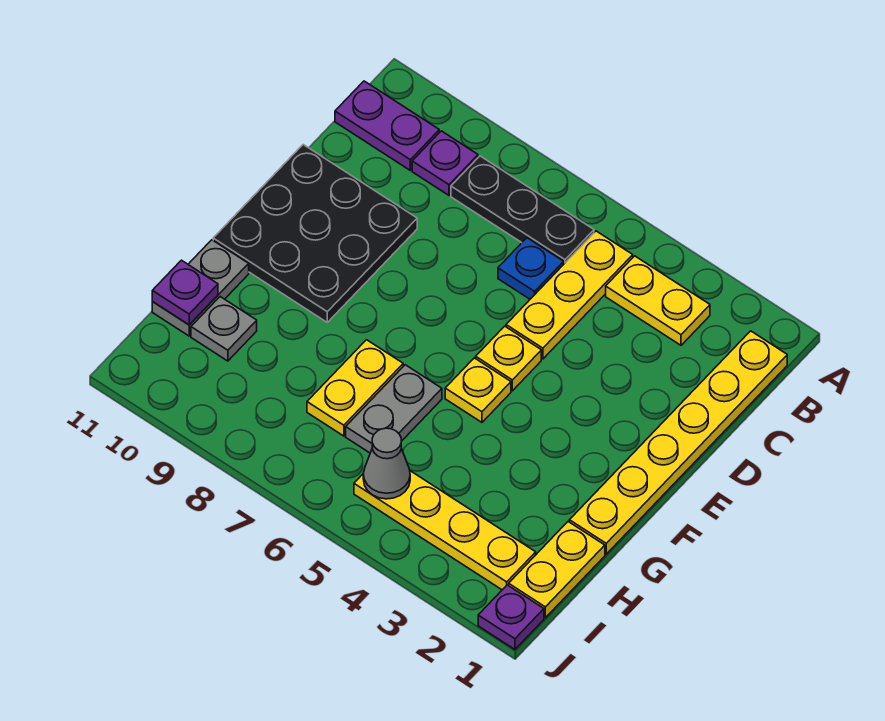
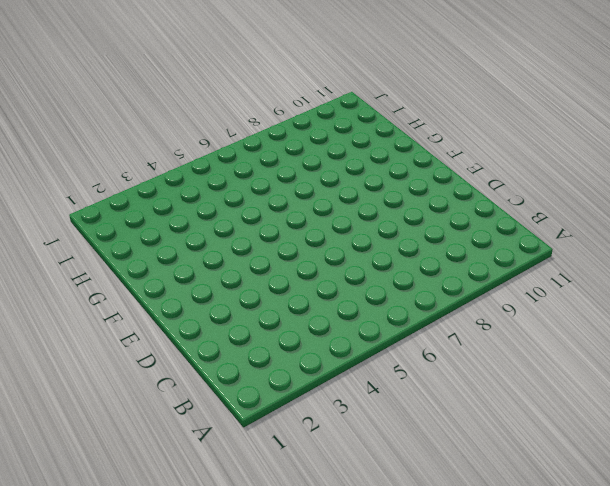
none -> yellow plate B1:G1 level 1
none -> yellow plate B3:B4 level 1
none -> yellow plate B5:D5 level 1

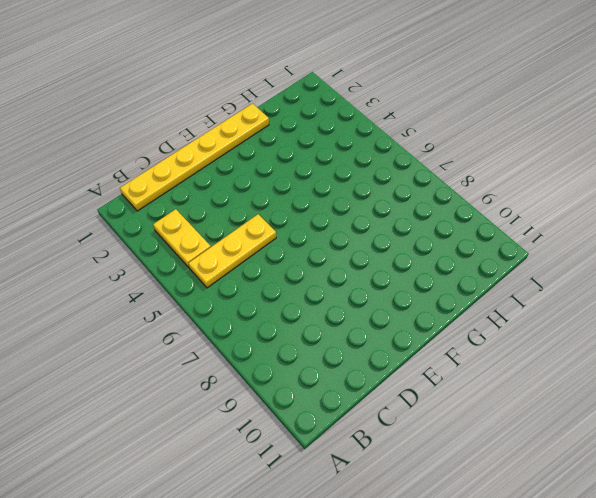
none -> black plate B6:B8 level 1
none -> purple plate B9 level 1
none -> purple plate B10:B11 level 1

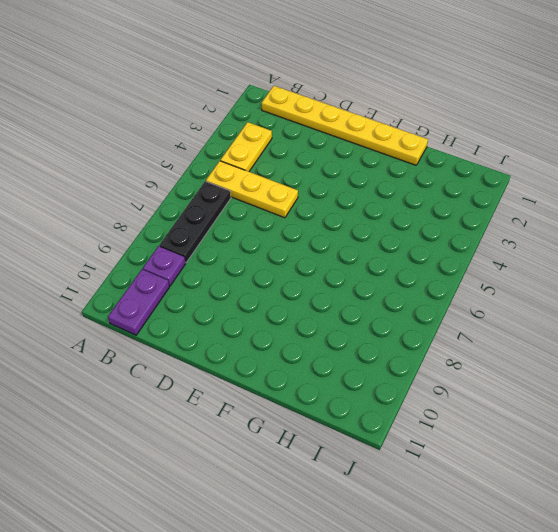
none -> blue plate C6 level 1
none -> black plate D9:F11 level 1
none -> yellow plate E5 level 1

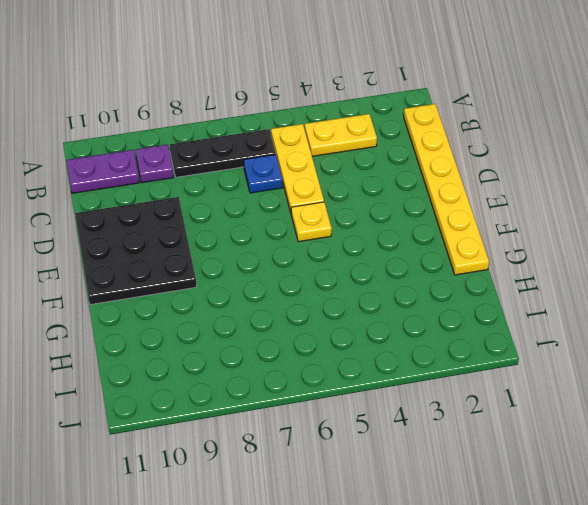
none -> yellow plate F5 level 1
none -> grey plate G6:H6 level 1
none -> yellow plate G7:H7 level 1

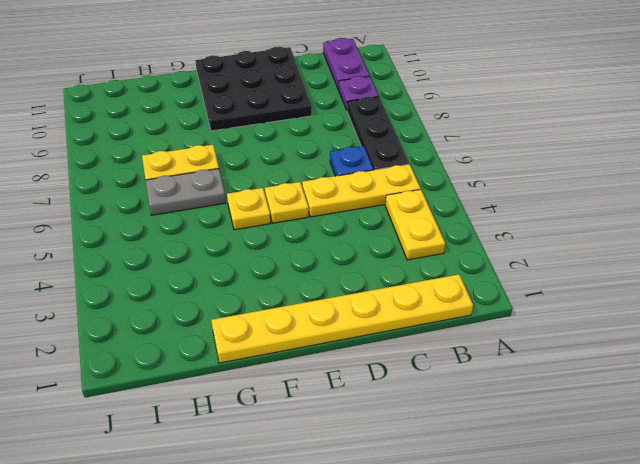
none -> grey plate G11:H11 level 1
none -> yellow plate H1:I1 level 1
none -> grey plate H10 level 1

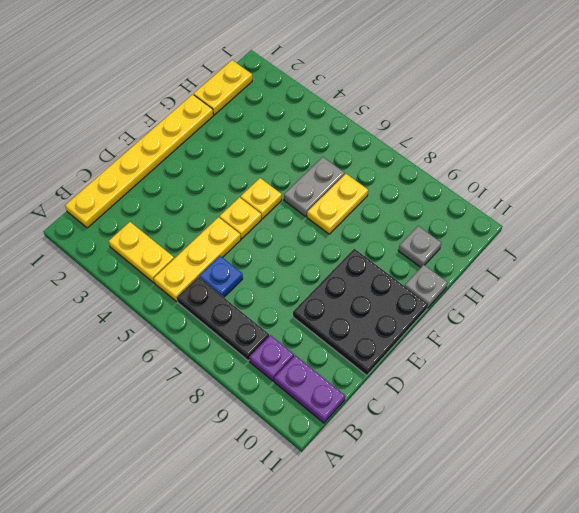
grey plate G11 level 1 -> grey plate G11:H11 level 1
none -> yellow plate I2:I5 level 1
none -> purple plate J1 level 1
none -> purple plate H11 level 2

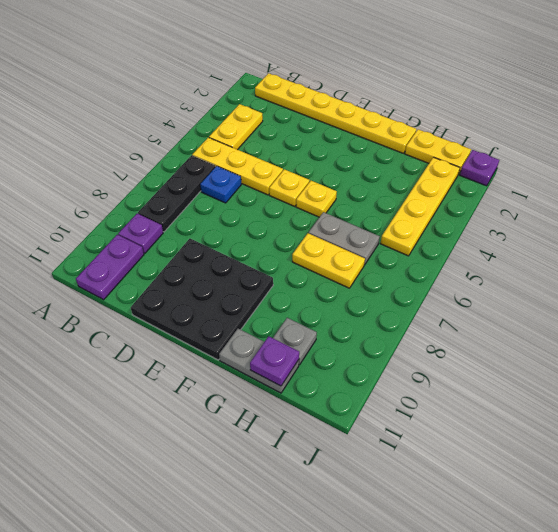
none -> grey cone I5 level 2

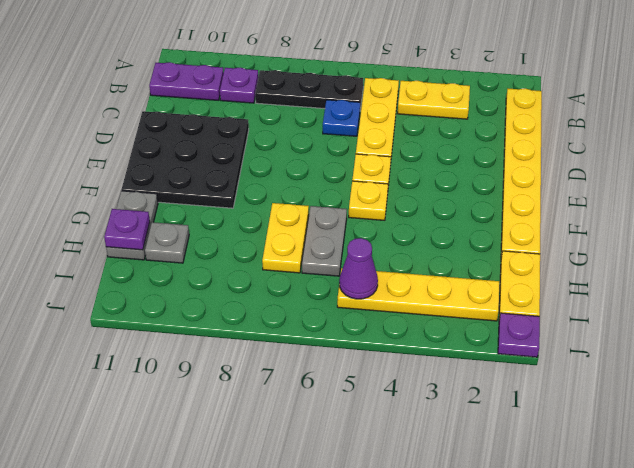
purple cone I5 level 2 -> grey cone I5 level 2

